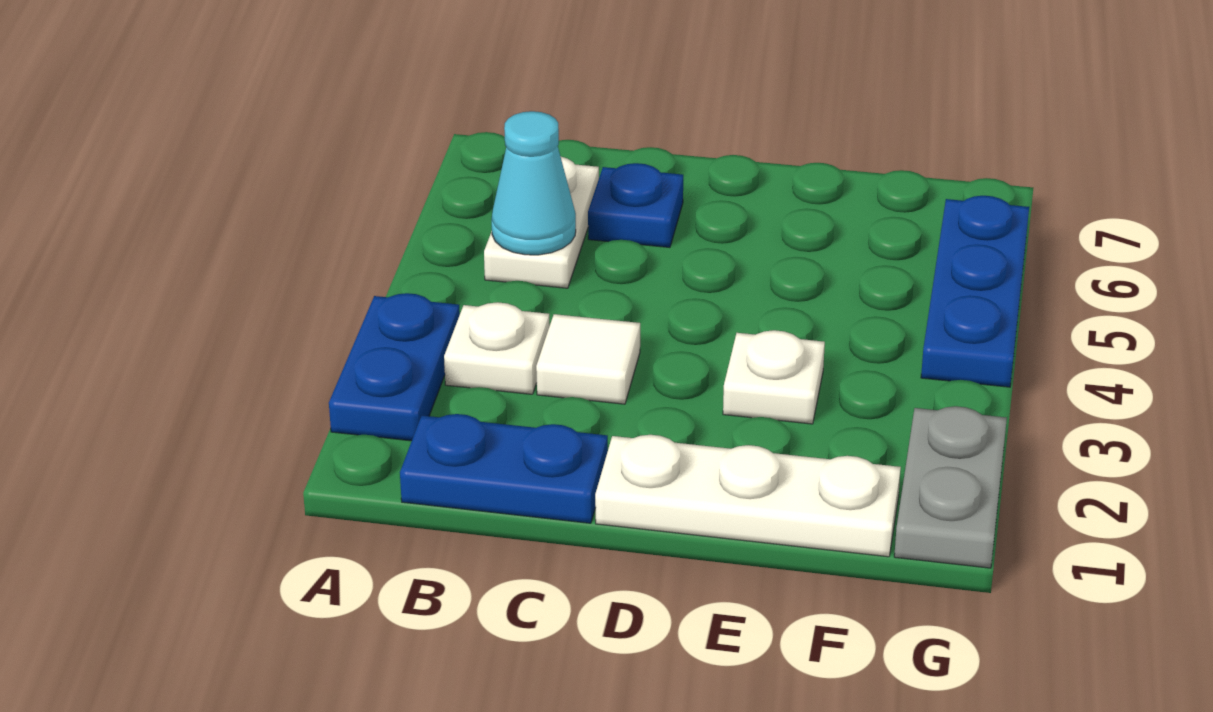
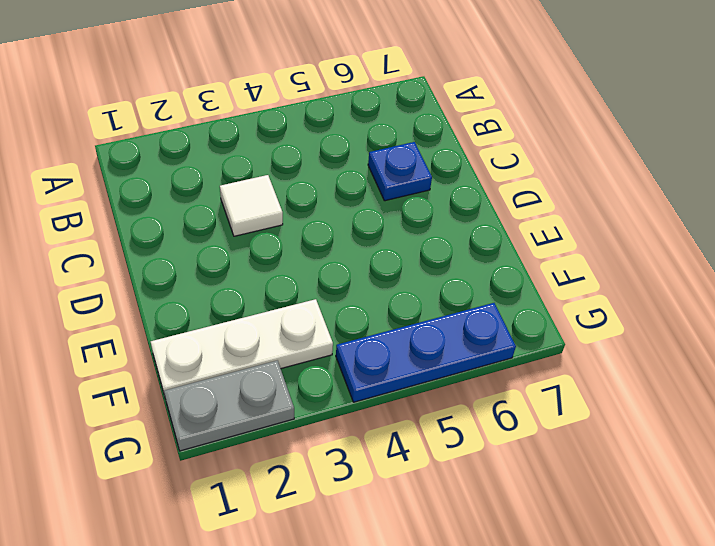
white plate F1:F3 level 1 -> white plate D1:F1 level 1
none -> blue plate A2:A3 level 1
none -> blue plate B1:C1 level 1

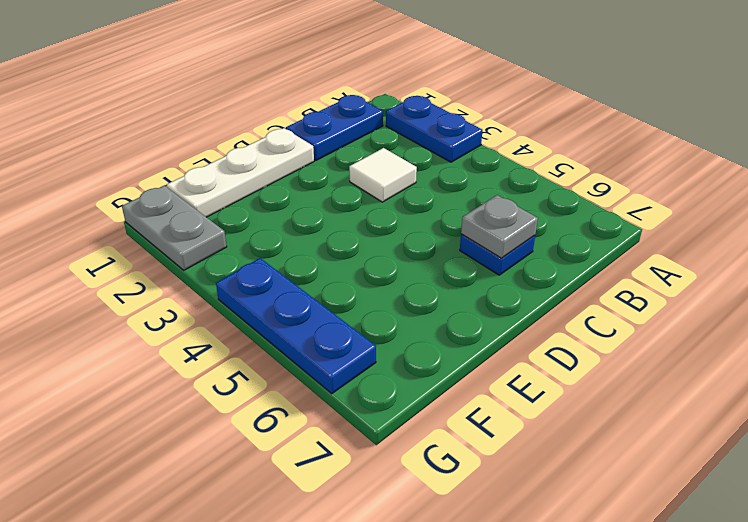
grey plate C6 level 2 -> none
none -> white plate B3 level 1
none -> white plate B5:B6 level 1

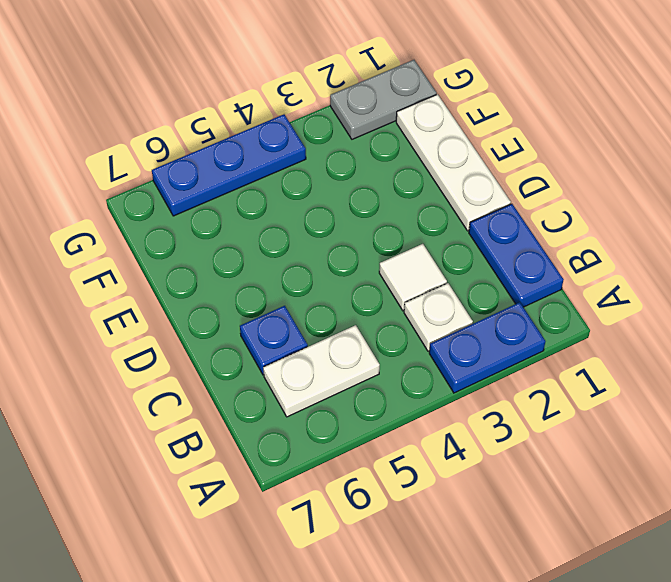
none -> white plate E3 level 1
none -> cyan cone B5 level 2

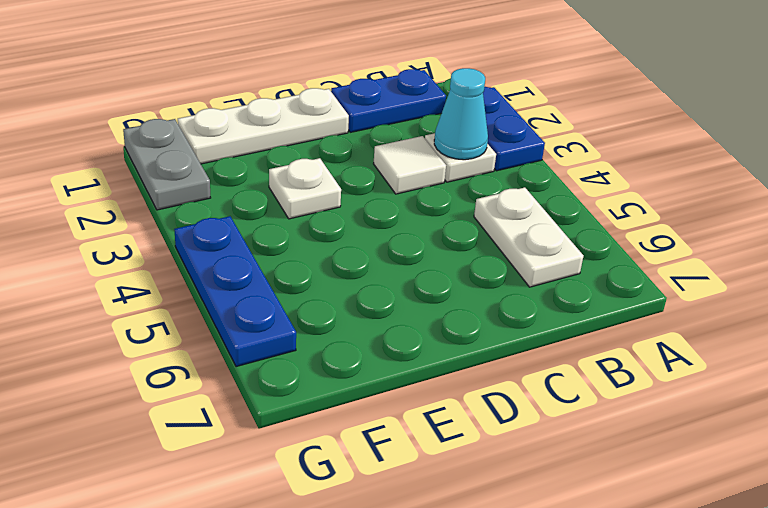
cyan cone B3 level 2 -> cyan cone B5 level 2
none -> blue plate C6 level 1

